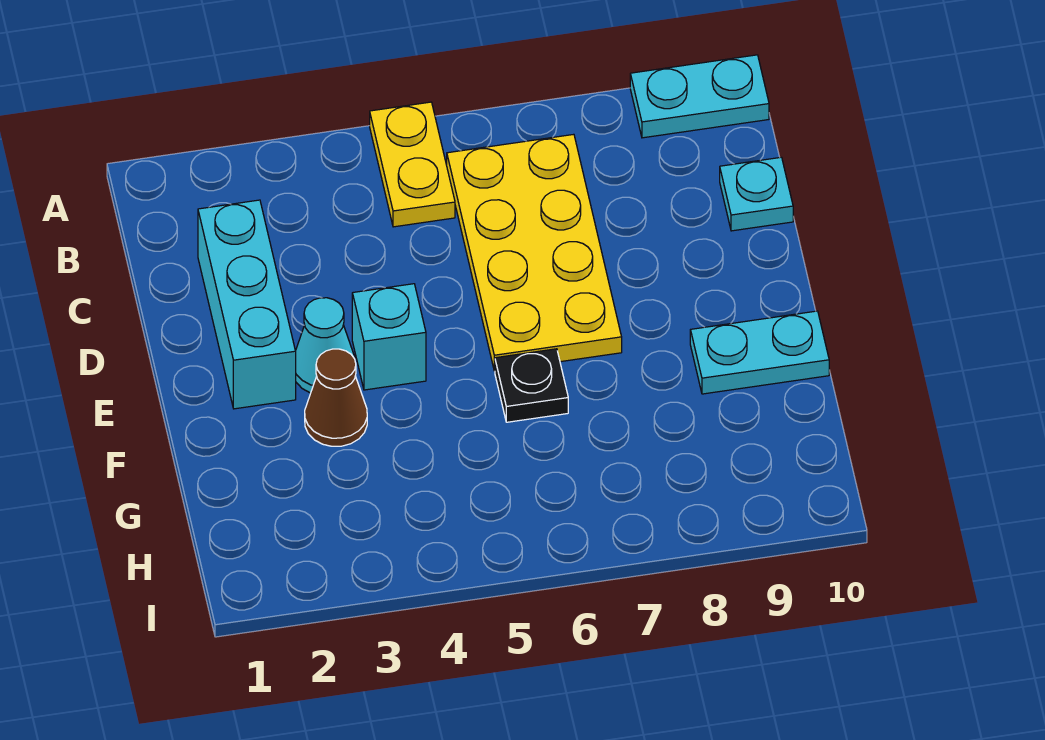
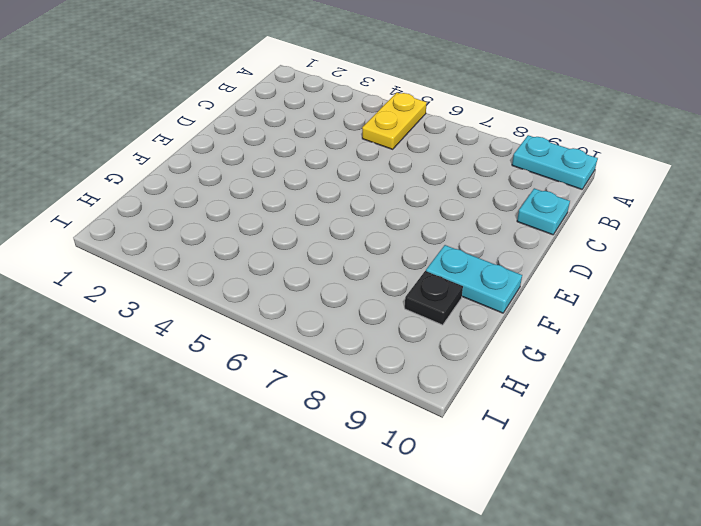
black plate G9 level 1 -> black plate F6 level 1
none -> yellow plate B6:E7 level 1
none -> cyan brick C2:E2 level 1

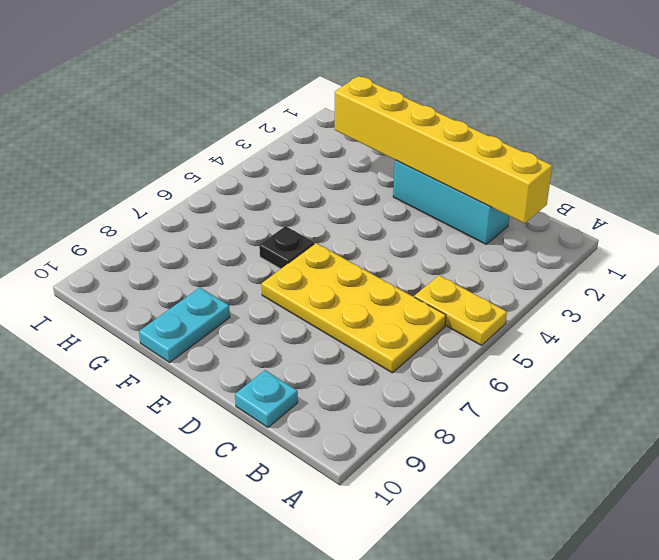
yellow brick B2:G2 level 2 -> none
none -> cyan plate A9:A10 level 1
none -> cyan cone E3 level 1

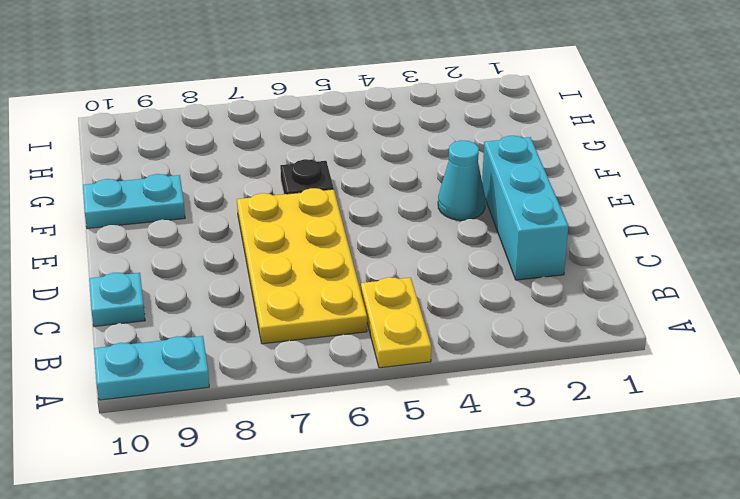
none -> cyan brick E4 level 1
none -> brown cone F3 level 1

